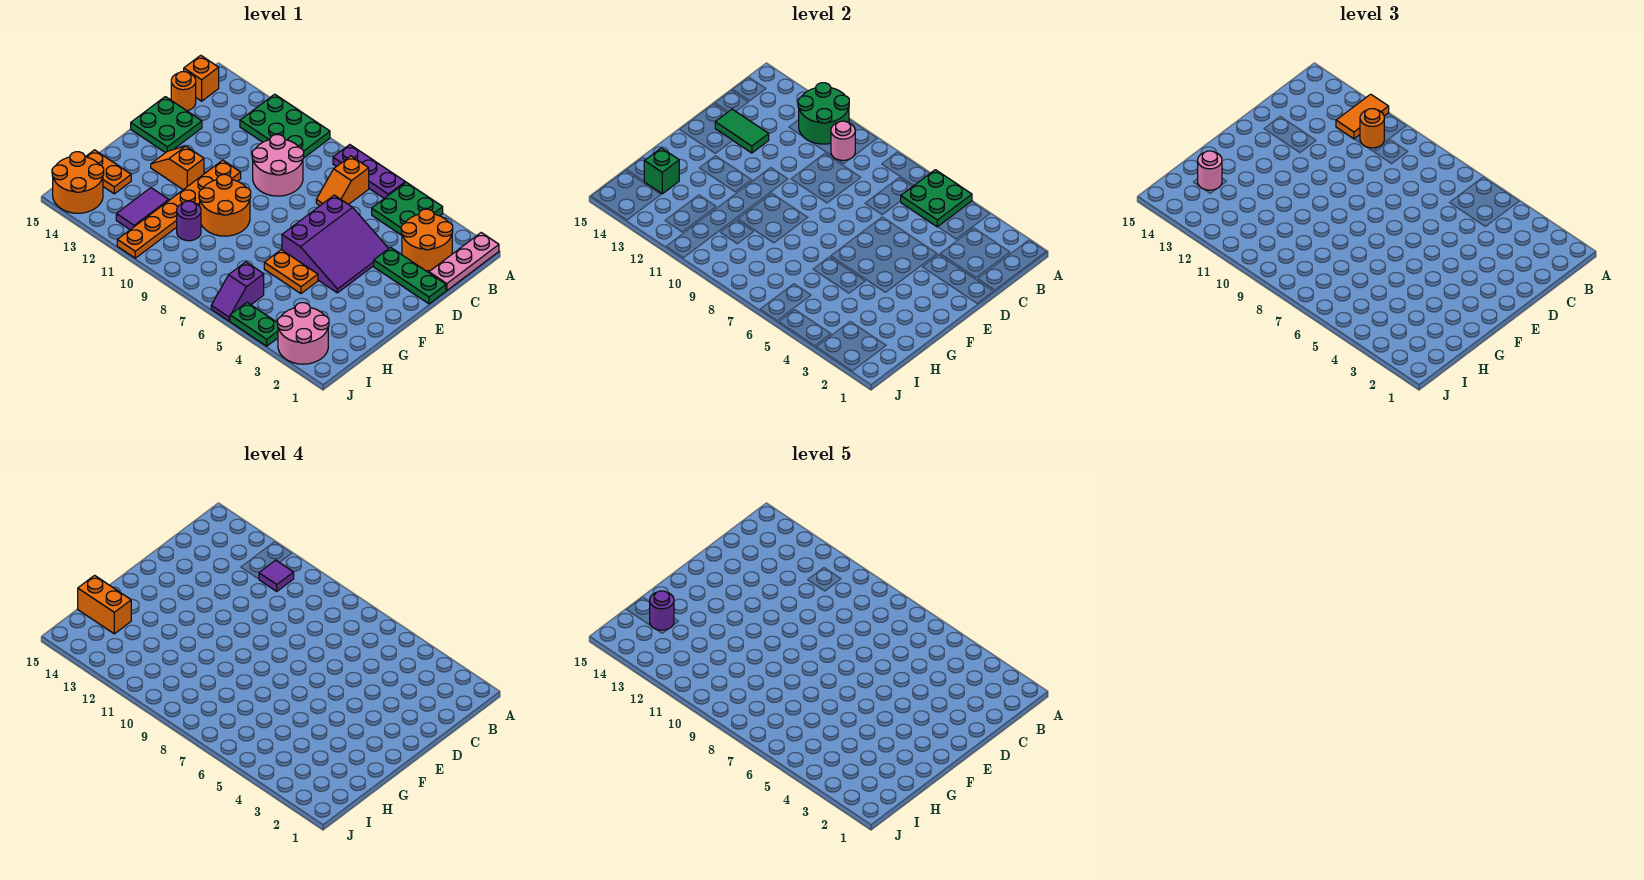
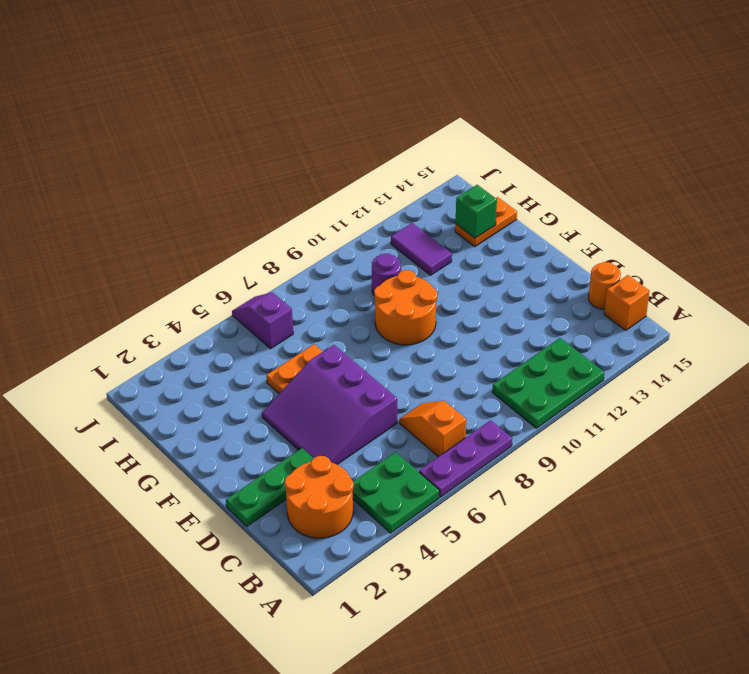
none -> pink plate A1:C1 level 1
none -> pink round brick C9:D10 level 1
none -> green plate D14:E15 level 1
none -> orange plate E11:J11 level 1

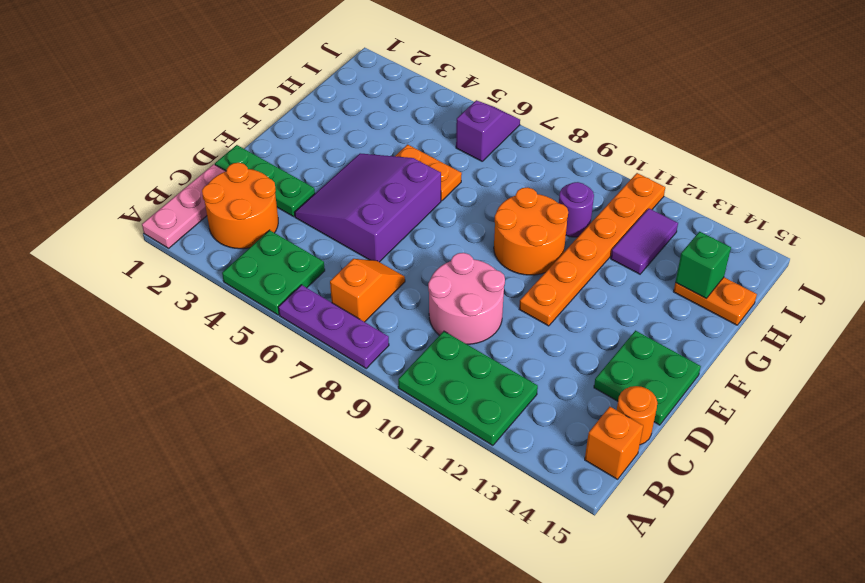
none -> orange slope F12:F13 level 1 top 12
none -> pink round brick I2:J3 level 1
none -> orange round brick I14:J15 level 1
none -> green plate J4:J5 level 1

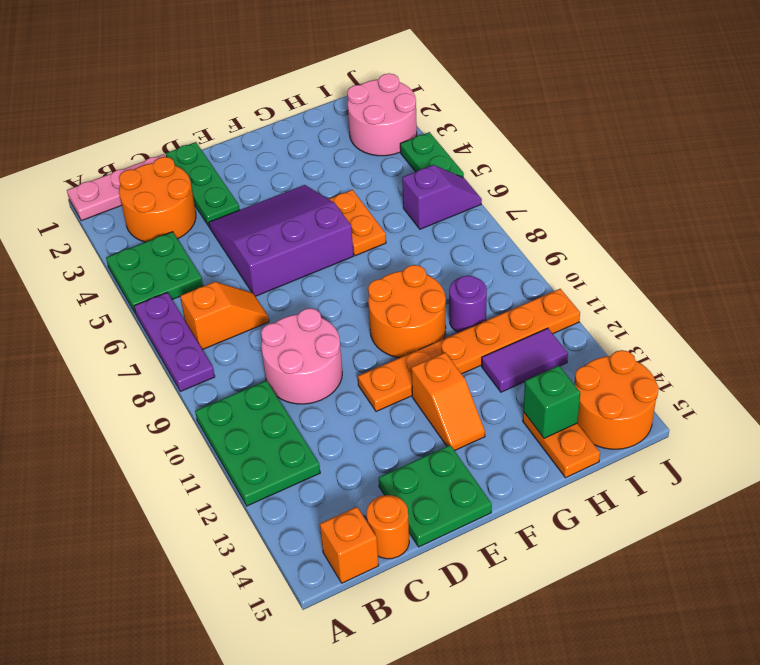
none -> green plate A5:B6 level 2
none -> green round brick A11:B12 level 2
none -> pink round brick B10 level 2
none -> green tile D13:D14 level 2

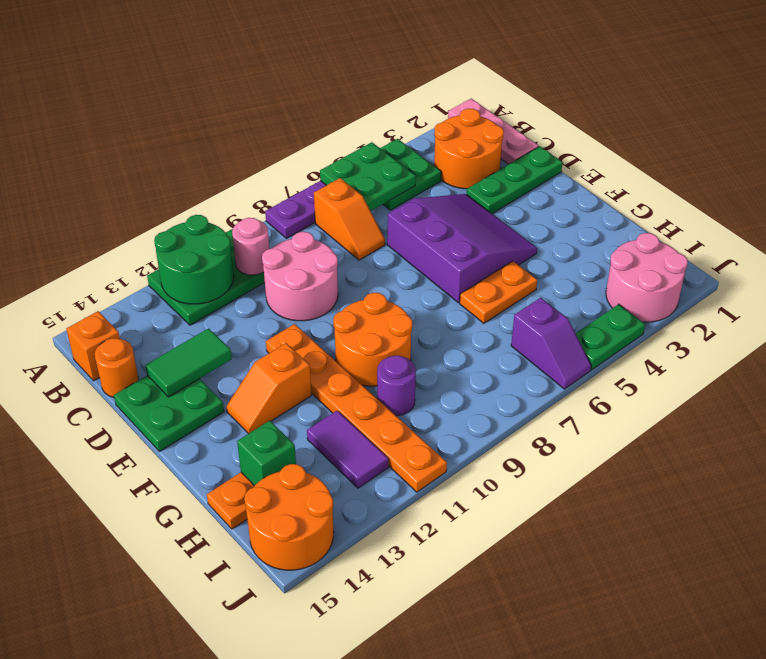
none -> orange tile A12:B12 level 3
none -> orange round brick B11 level 3
none -> pink round brick H14 level 3
none -> purple tile B11 level 4

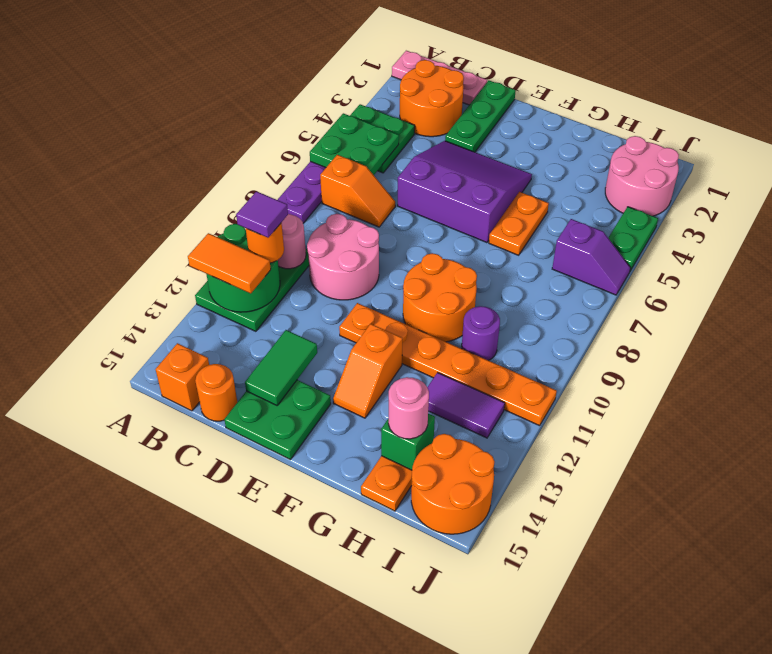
none -> orange brick H14:H15 level 4
none -> purple round brick H14 level 5

